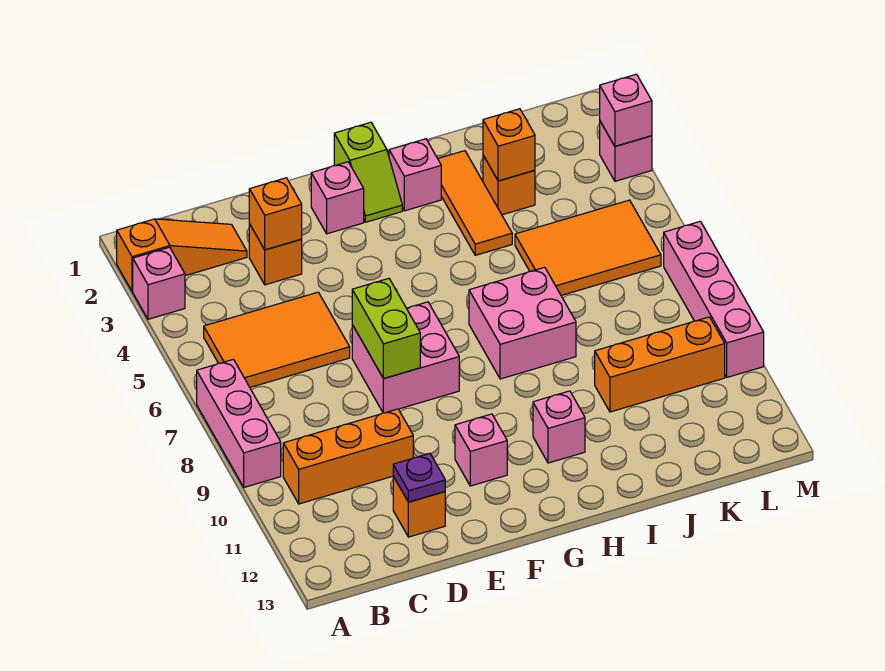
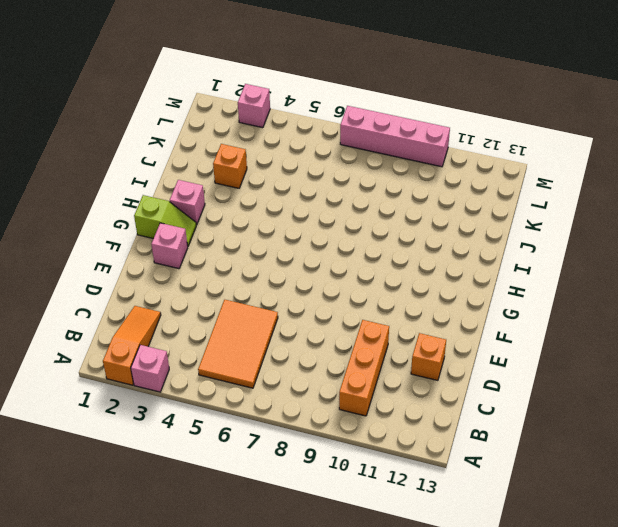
none -> pink brick A7:A9 level 1
none -> orange brick D3 level 1
none -> pink brick E7:F8 level 1

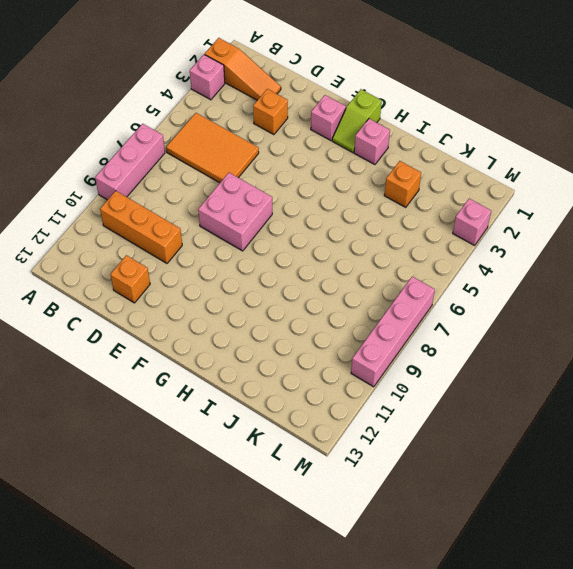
none -> pink brick F11 level 1
none -> pink brick H7:I8 level 1
none -> pink brick H11 level 1

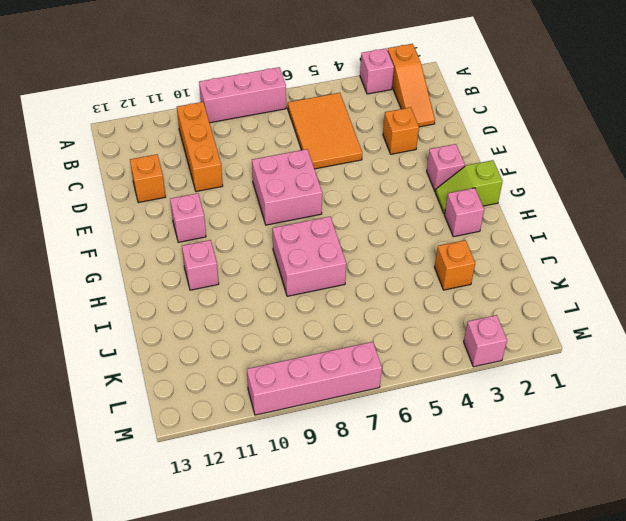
none -> orange tile I2:I4 level 1
none -> orange tile J5:L6 level 1
none -> orange brick J10:L10 level 1

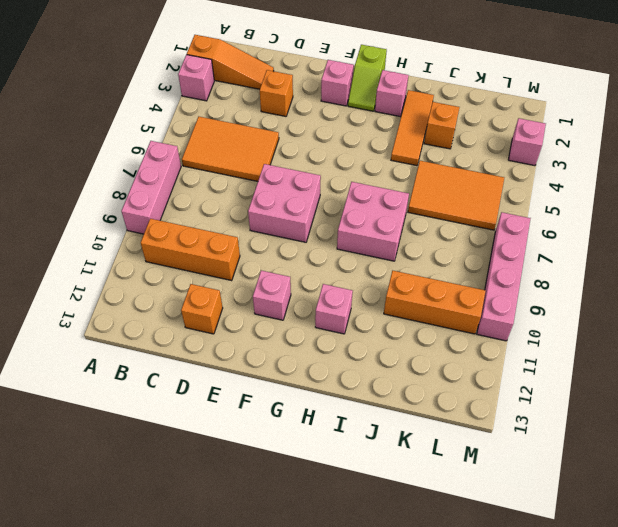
none -> orange brick D3 level 2
none -> purple plate D12 level 2
none -> lime brick E7:E8 level 2

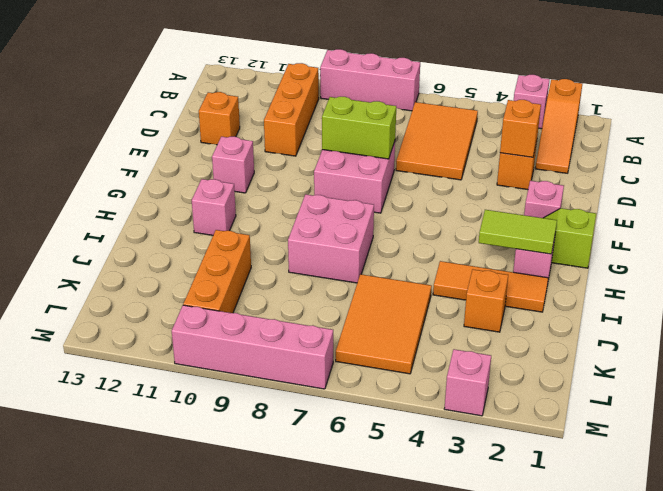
lime tile H2:H3 level 2 -> none
none -> purple plate D12 level 2
none -> orange brick J3 level 2
none -> pink brick M3 level 2

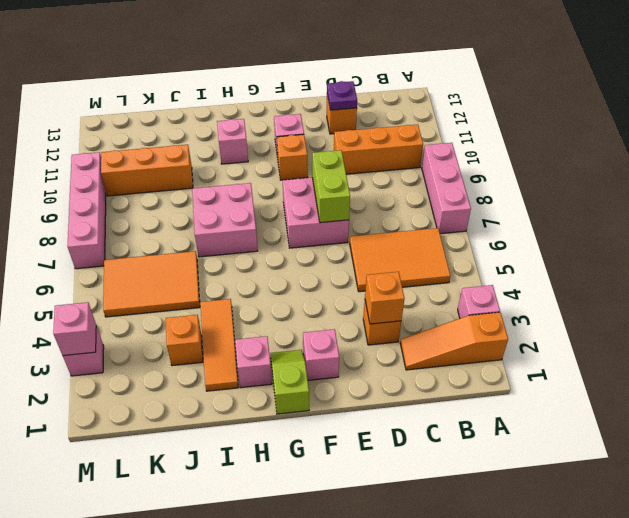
orange brick F10 level 1 -> orange brick J3 level 2

